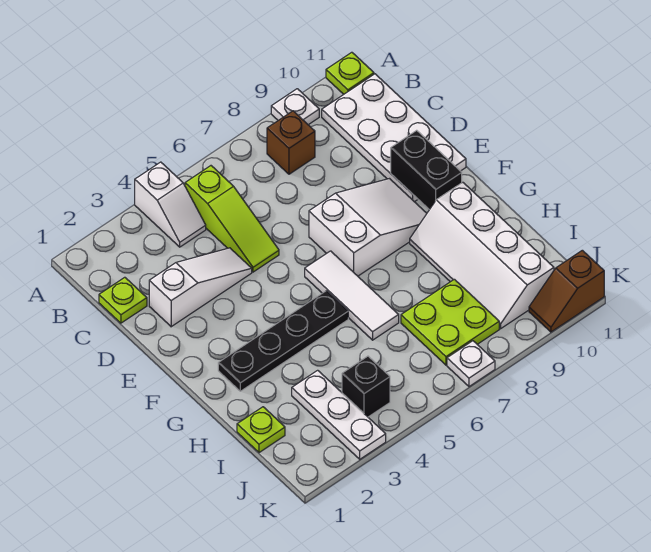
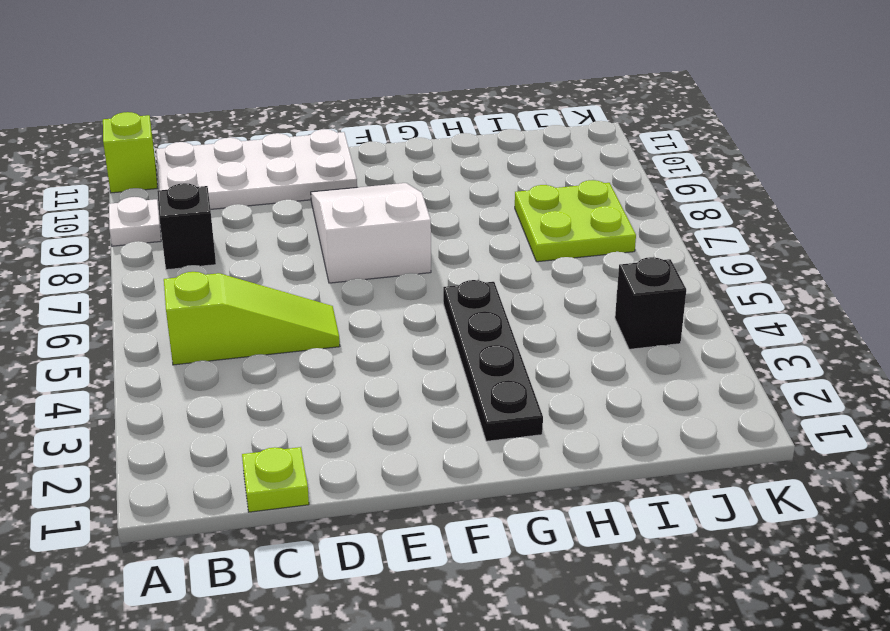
lime brick A11 level 1 -> lime plate A11 level 1
black brick B8 level 1 -> brown brick B8 level 1
none -> white slope A4:B4 level 1 top A
none -> white slope D2:D4 level 1 top 2
none -> white tile F6:H6 level 1

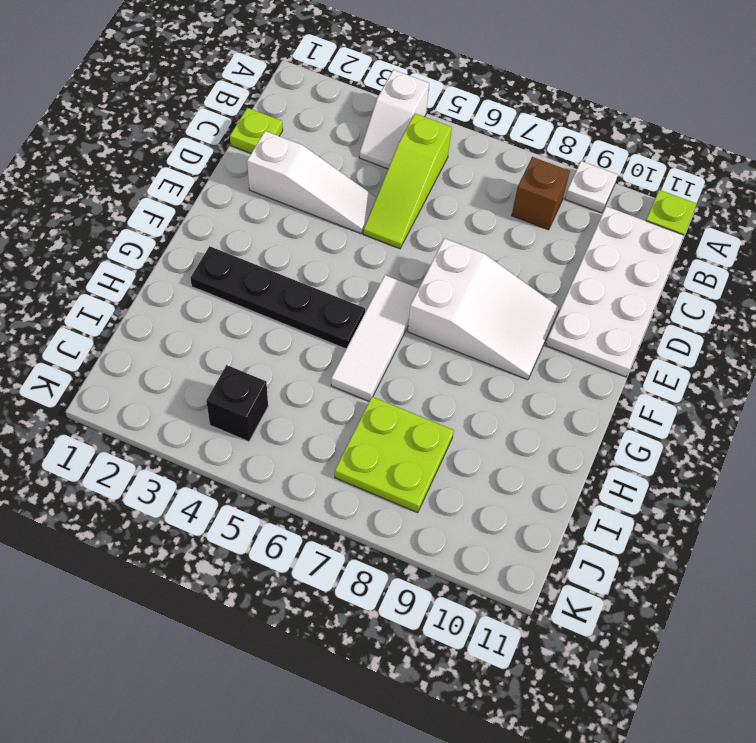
none -> white slope G9:J10 level 1 top 10
none -> lime plate I1 level 1
none -> white plate I3:K3 level 1

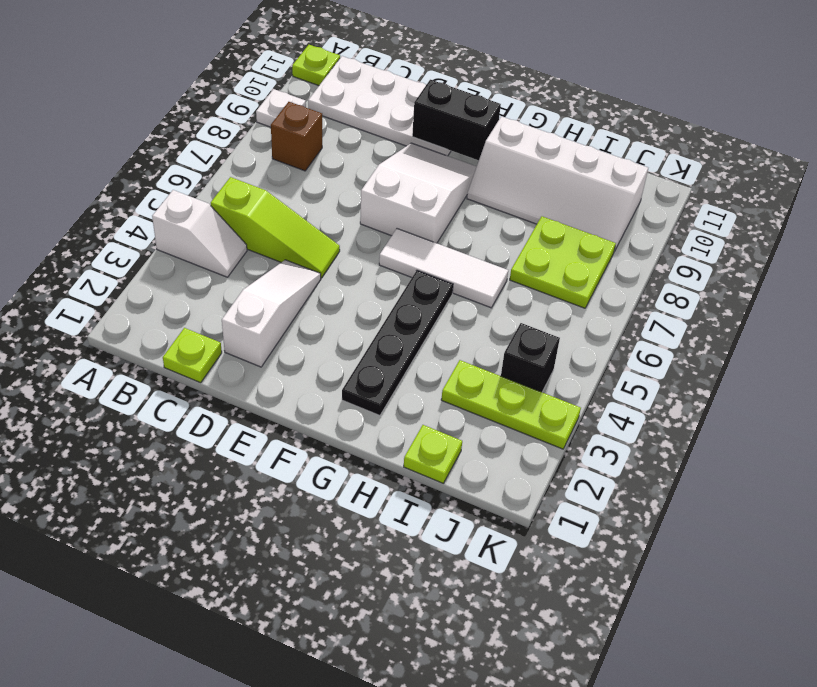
lime plate I3:K3 level 1 -> white plate I3:K3 level 1
none -> white plate K7 level 1
none -> brown slope K10:K11 level 1 top 11

